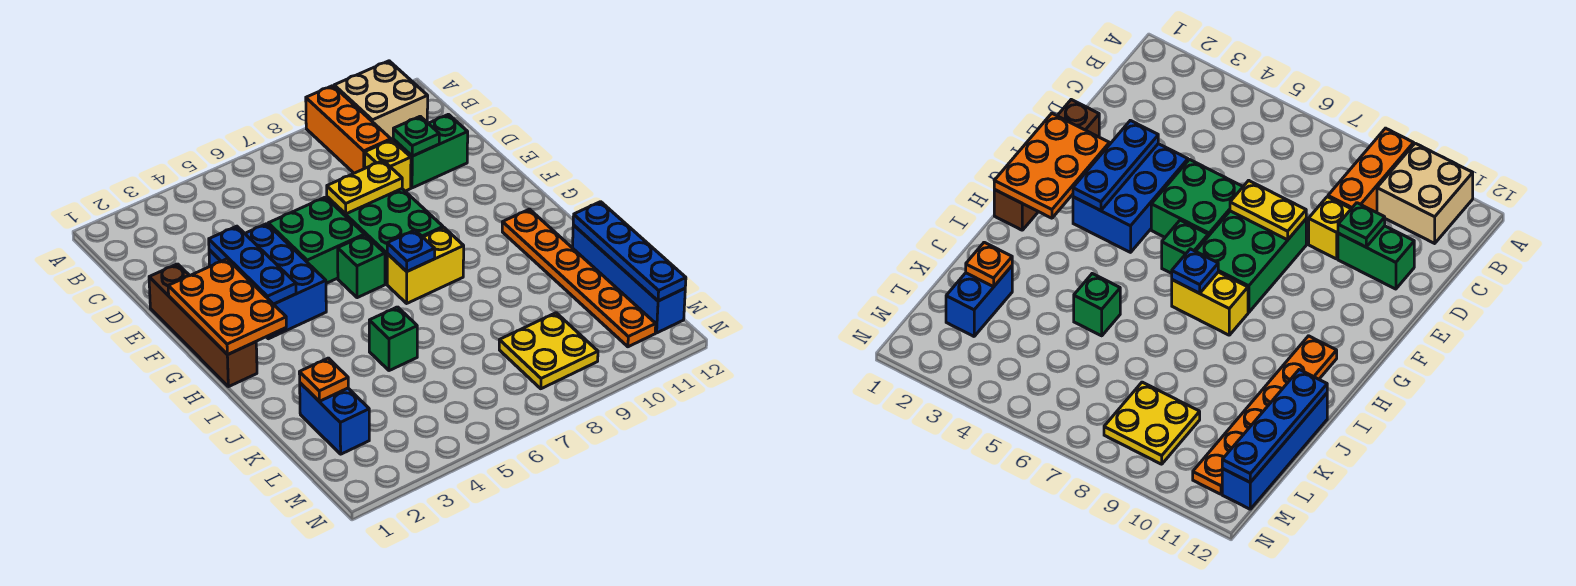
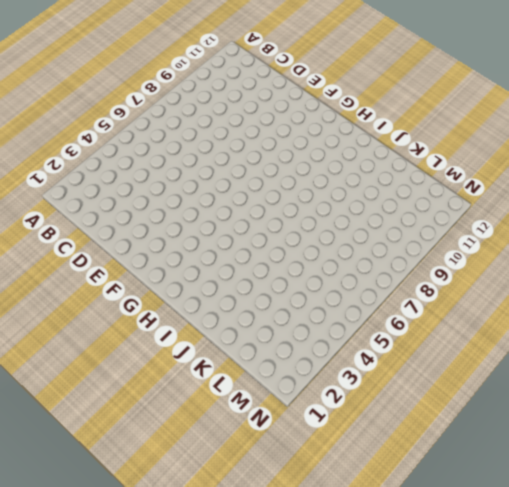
none -> orange brick A9:C9 level 1
none -> tan brick A10:B11 level 1
none -> yellow brick D9 level 1

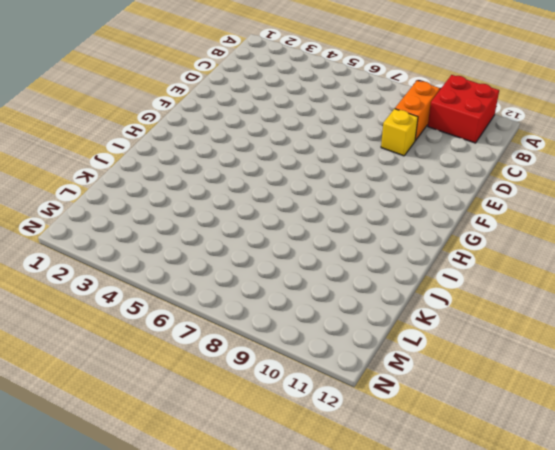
red brick A10:B11 level 1 -> tan brick A10:B11 level 1
orange brick B9:C9 level 1 -> orange brick A9:C9 level 1
none -> green brick D10:D11 level 1
none -> brown brick E1:H1 level 1
none -> blue brick E3:G4 level 1

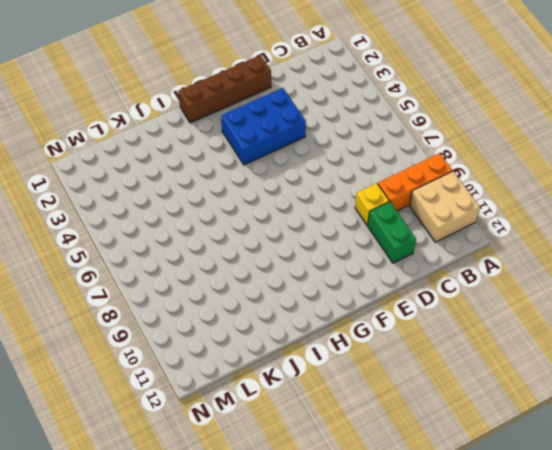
none -> green brick E5:F6 level 1
none -> green brick E7:G8 level 1
none -> green brick G6 level 1

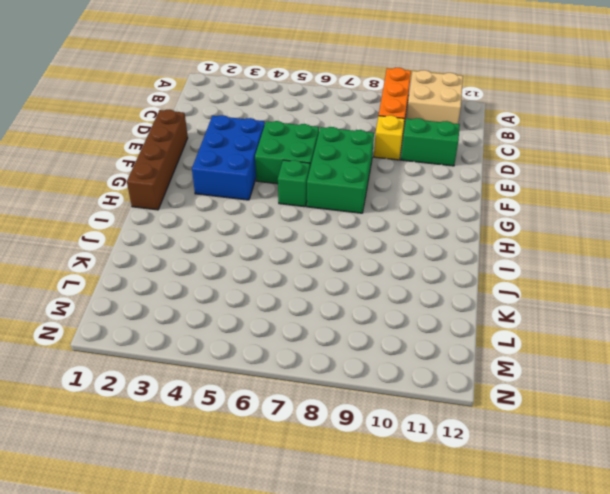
none -> yellow brick H7:H8 level 1
none -> orange plate H11:M11 level 1
none -> green brick J5 level 1

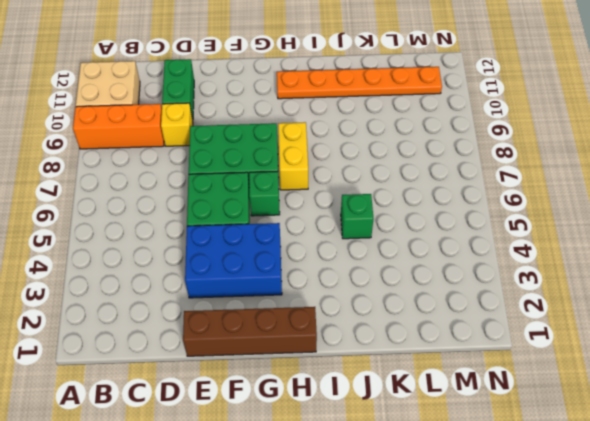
none -> blue brick J12:M12 level 1
none -> blue brick K2:L2 level 1
none -> yellow plate L8:M9 level 1

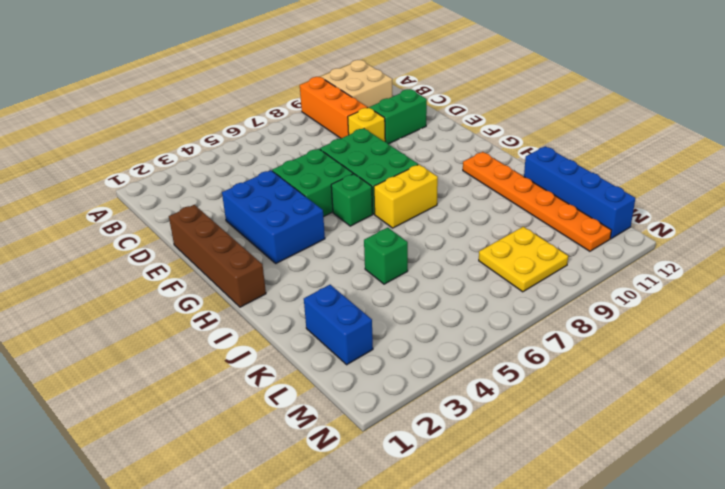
none -> green plate D10 level 2
none -> blue plate E3:G3 level 2
none -> yellow plate E7:E8 level 2

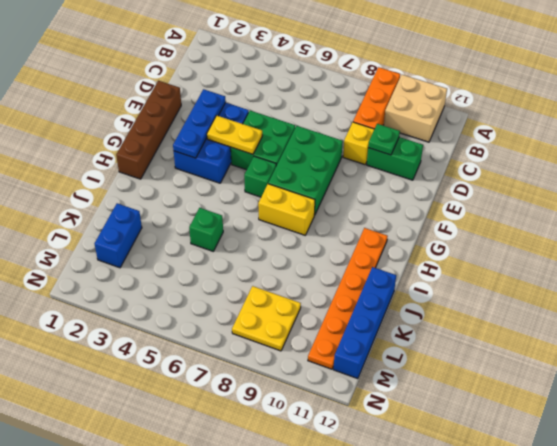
yellow plate F4:F5 level 2 -> yellow plate E7:E8 level 2
none -> orange plate F1:H2 level 2
none -> blue plate H7 level 2
none -> blue plate J12:M12 level 2

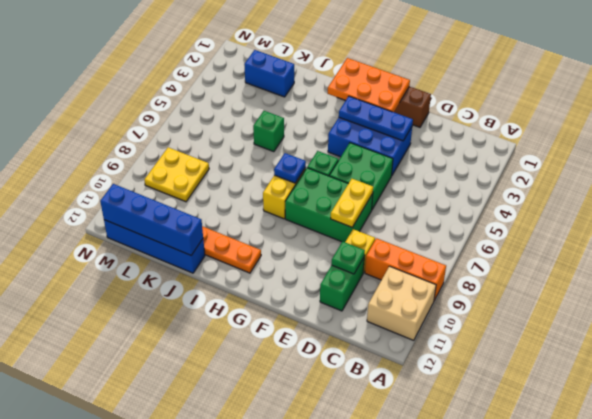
blue brick J12:M12 level 2 -> blue plate J12:M12 level 2
none -> orange plate K2 level 2

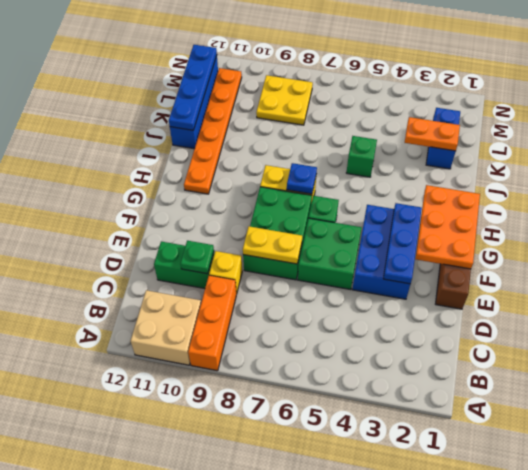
orange plate K2:K3 level 2 -> orange plate K2 level 2

